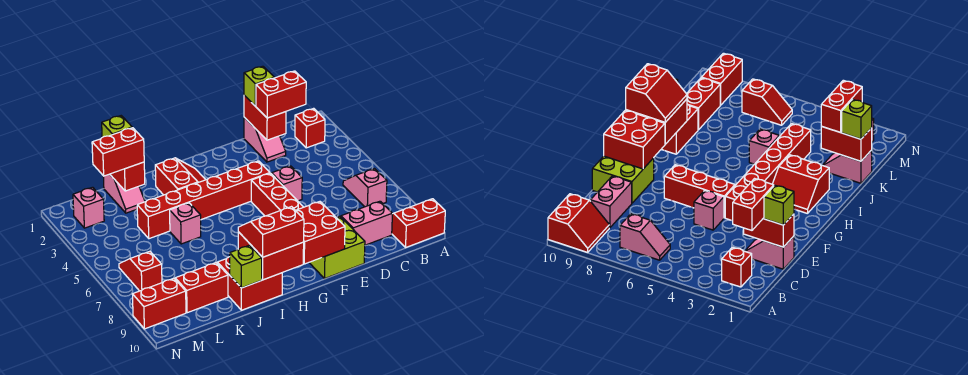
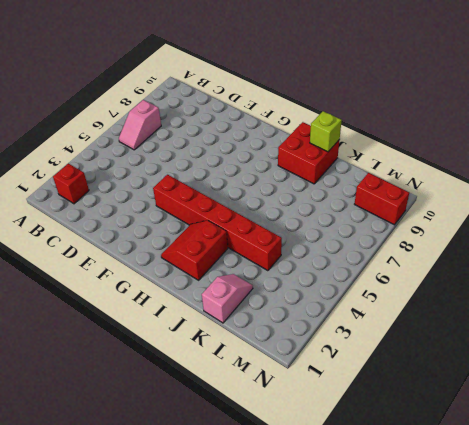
none -> red slope A9:B10 level 1 top 10
none -> pink brick C9:D9 level 1
none -> pink slope D1:D2 level 1 top 1

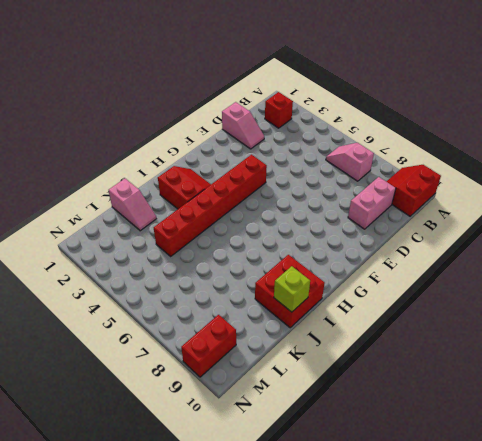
none -> pink brick E5 level 1
none -> lime brick E9:F10 level 1
none -> red brick F5:F7 level 1

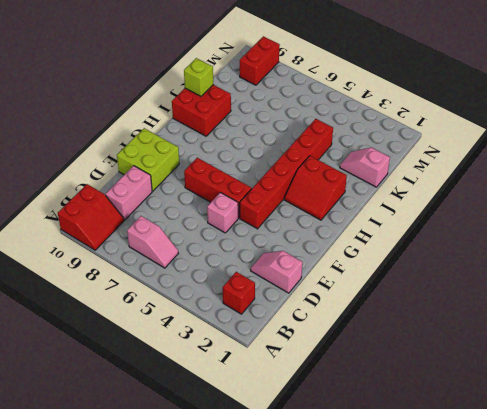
none -> pink brick J5 level 1
none -> red brick K9:L9 level 1
none -> pink brick M2 level 1

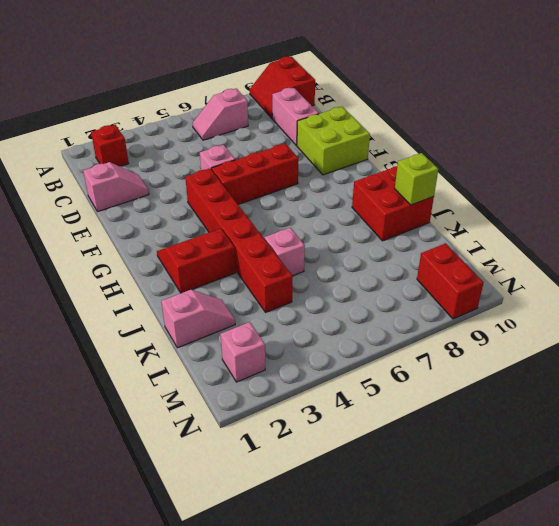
none -> red brick K9:L9 level 1
none -> red slope M6:M7 level 1 top 7
none -> red brick D1:D2 level 2

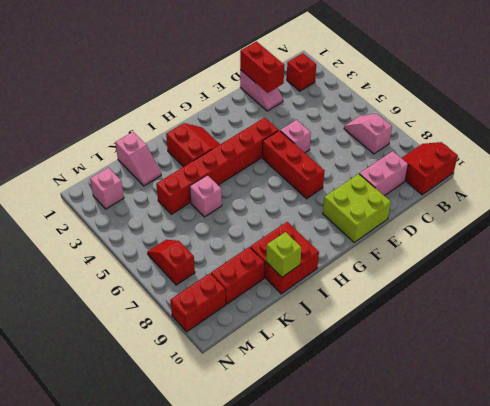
none -> red brick F9:G10 level 2
none -> red brick H9:I10 level 2
none -> red brick K1:K2 level 2

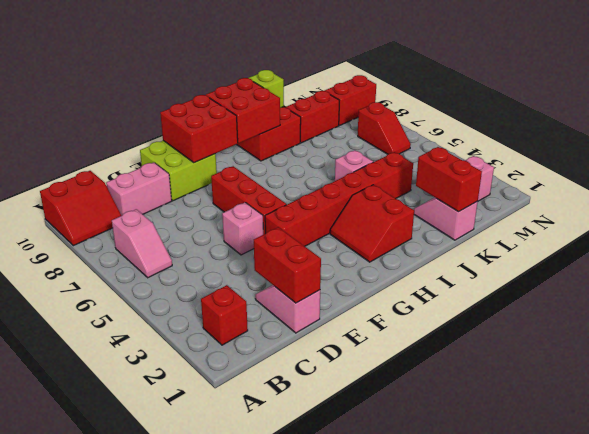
none -> red brick C2:D2 level 3
none -> lime brick D1 level 3
none -> red slope H9:I10 level 3 top 10

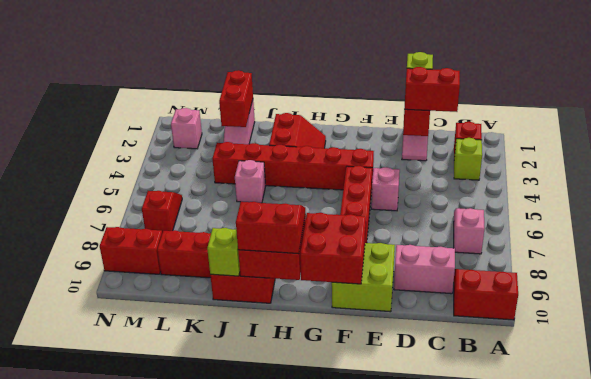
lime brick B3 level 1 -> lime brick K1 level 3
none -> red brick K2:L2 level 3

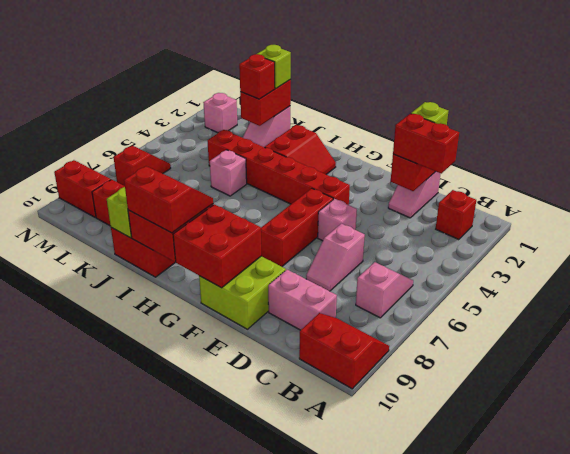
pink slope D6:D7 level 1 top 6 -> none
red brick K2 level 3 -> red brick K2:L2 level 3

